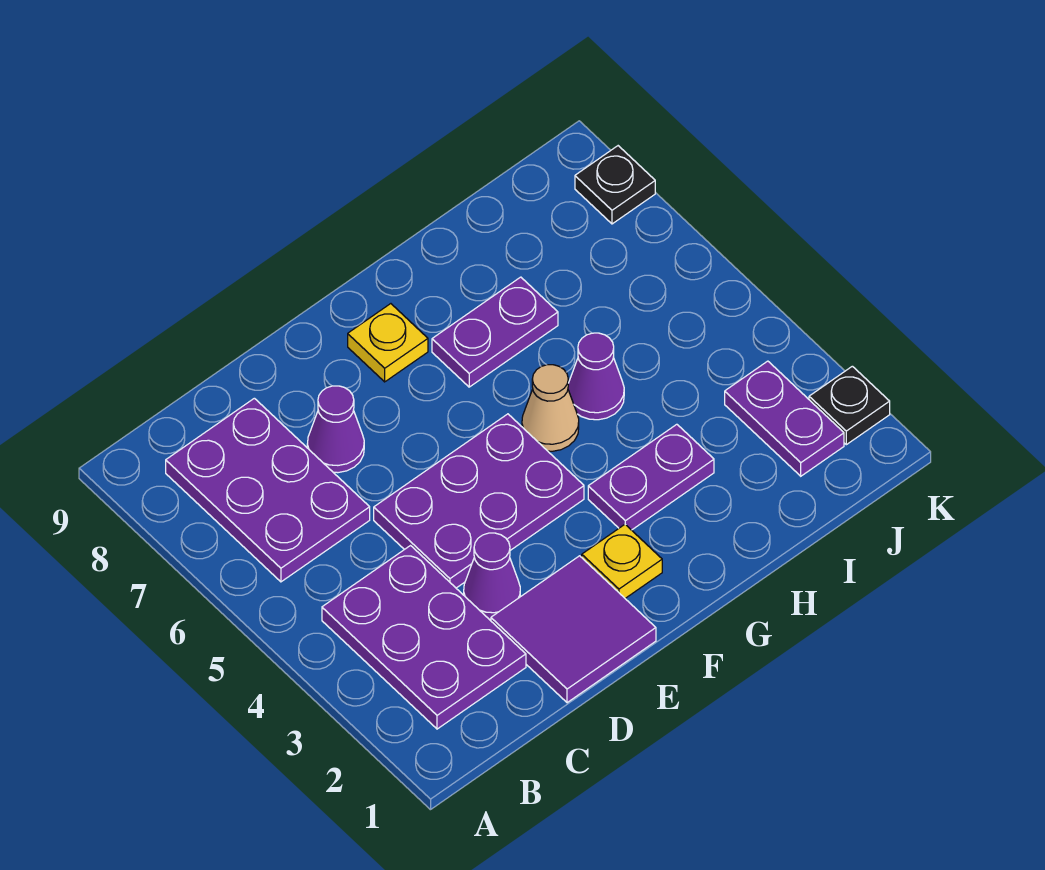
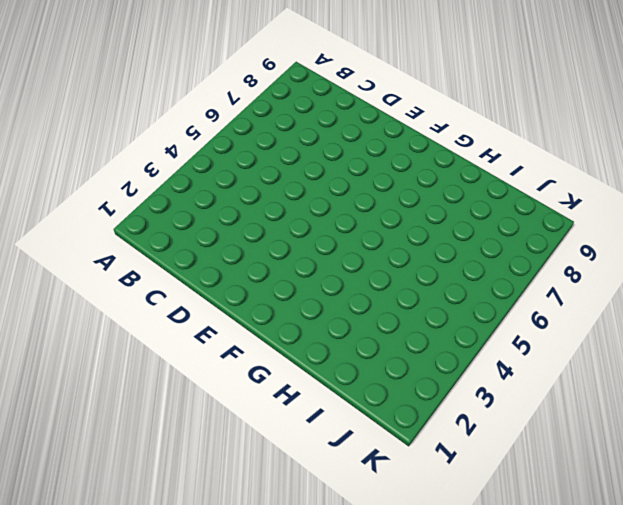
none -> purple plate B2:C4 level 1
none -> purple plate B6:C8 level 1
none -> purple tile D1:E2 level 1

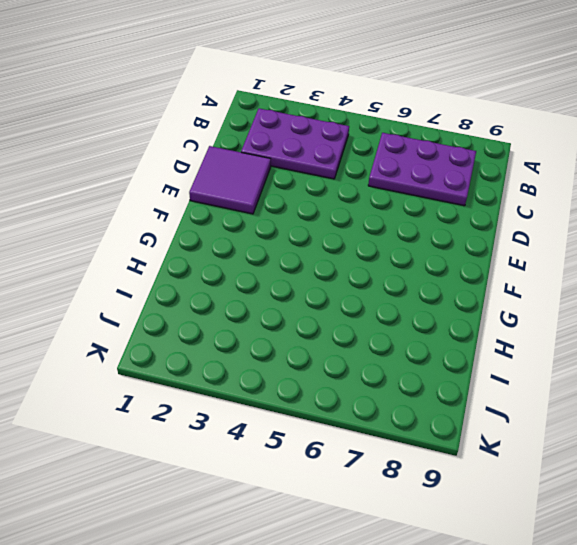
none -> purple cone D3 level 1
none -> purple plate D4:F5 level 1
none -> purple cone D7 level 1

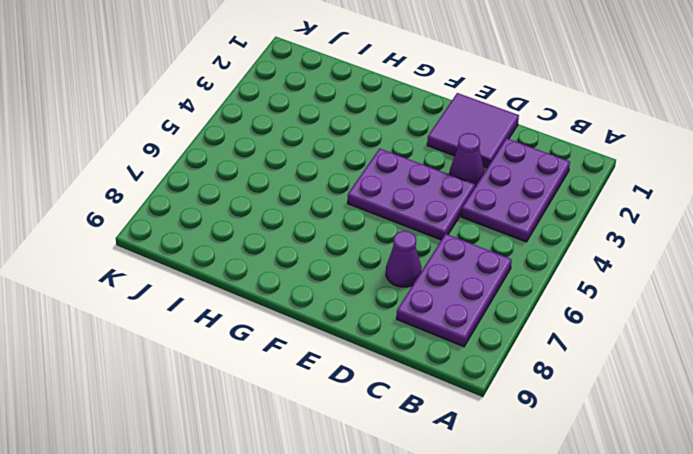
none -> yellow plate F2 level 1
none -> yellow plate F8 level 1
none -> purple plate G3:H3 level 1

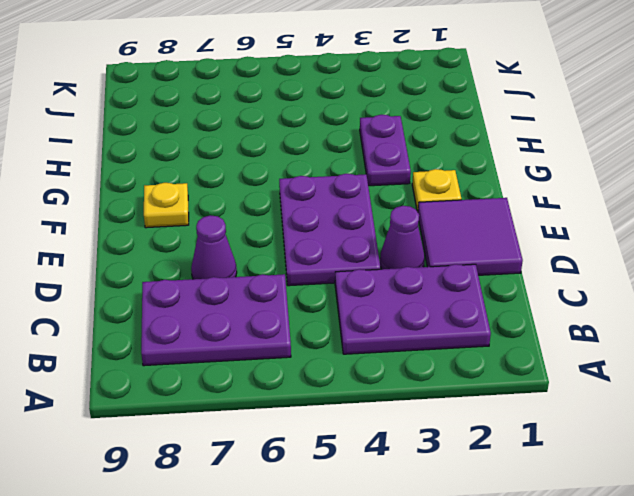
none -> tan cone G5 level 1
none -> purple plate G7:H7 level 1
none -> purple cone H5 level 1

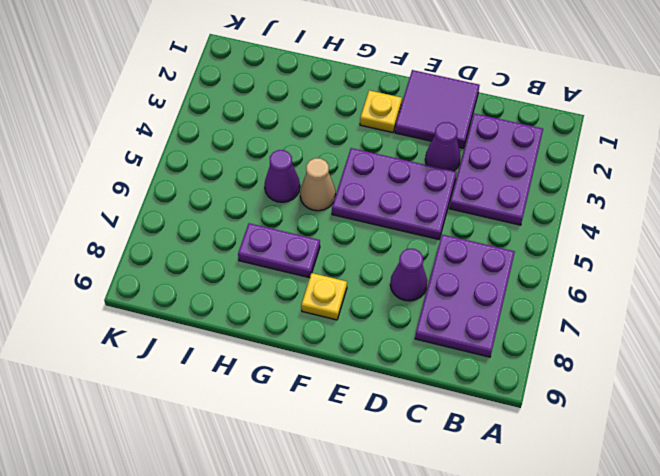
none -> purple plate G3:H3 level 1
none -> purple plate J2:J3 level 1
none -> black plate K2 level 1

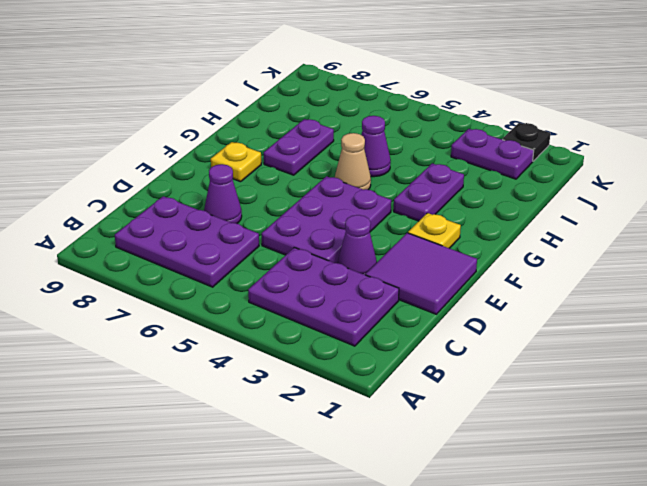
none -> black plate K8 level 1

